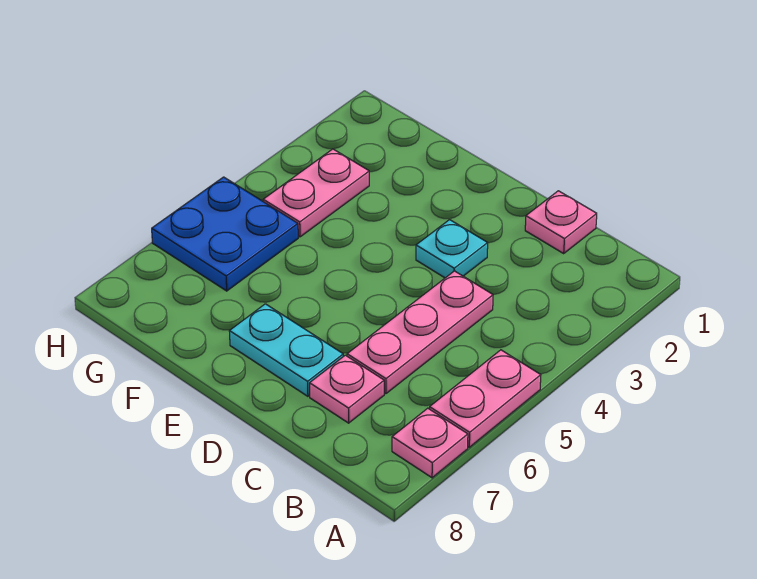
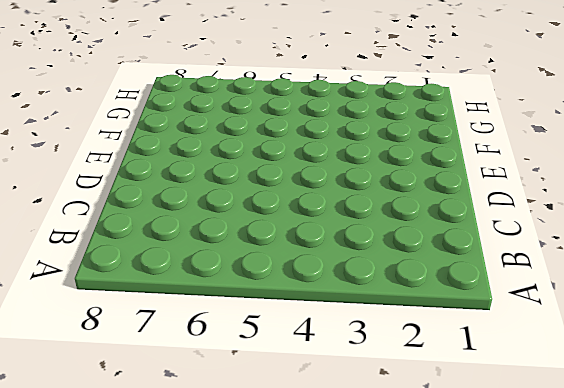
none -> pink plate A5:A6 level 1
none -> pink plate A7 level 1

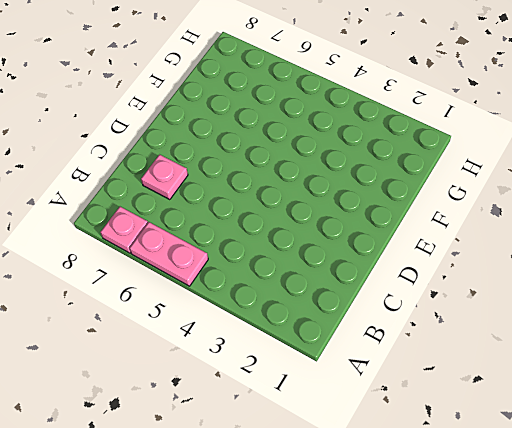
none -> pink plate C1 level 1
none -> pink plate C4:C6 level 1

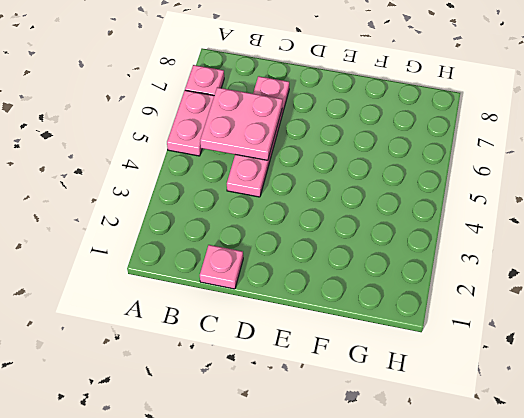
pink plate B5:C6 level 2 -> none
none -> cyan plate D3 level 1
none -> cyan plate D7:E7 level 1

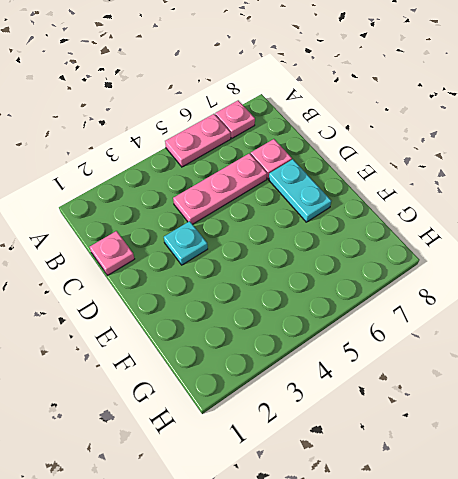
none -> pink plate G3:G4 level 1
none -> blue plate G5:H6 level 1

